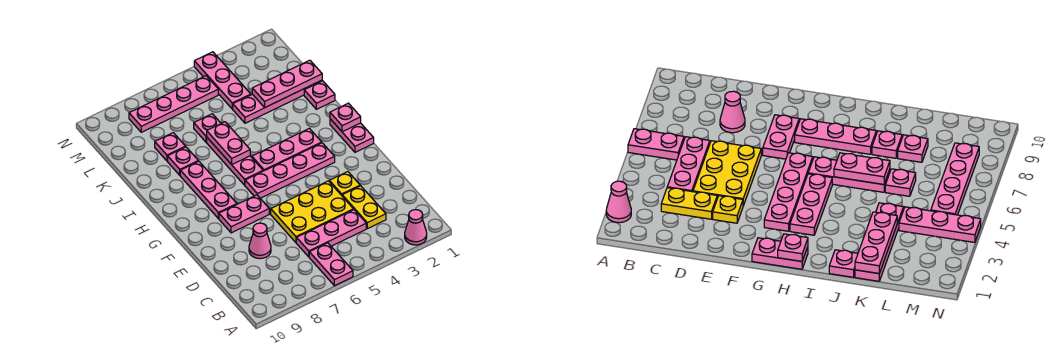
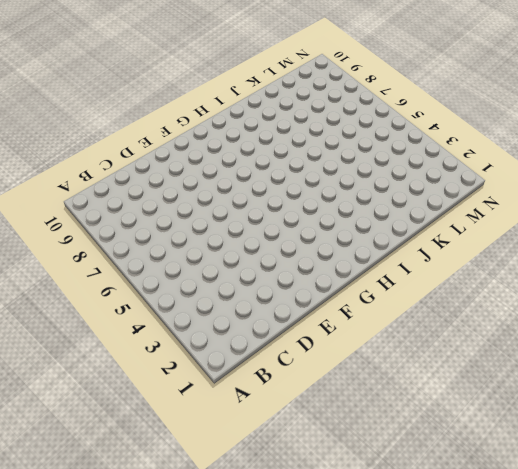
none -> pink cone A2 level 1
none -> pink plate A6:B6 level 1
none -> yellow plate C3:D3 level 1

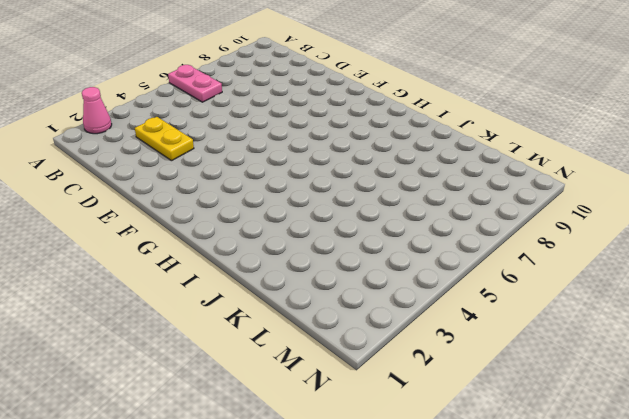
none -> pink plate C4:C6 level 1
none -> yellow plate D4:E6 level 1
none -> pink cone D8 level 1

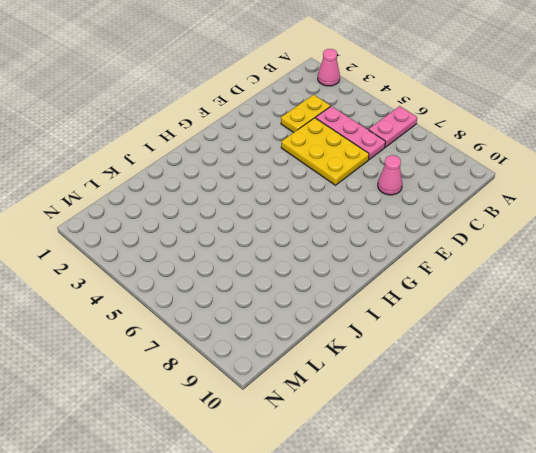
none -> yellow plate E3 level 1
none -> pink plate F7:F8 level 1
none -> pink plate G1:H1 level 1

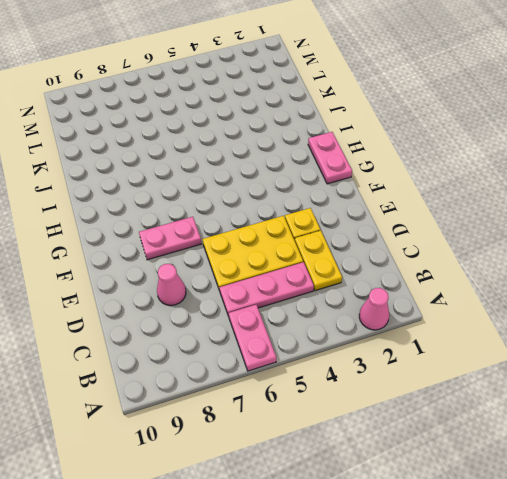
none -> pink plate G3:G6 level 1
none -> pink plate G8:I8 level 1
none -> pink plate H3:H5 level 1

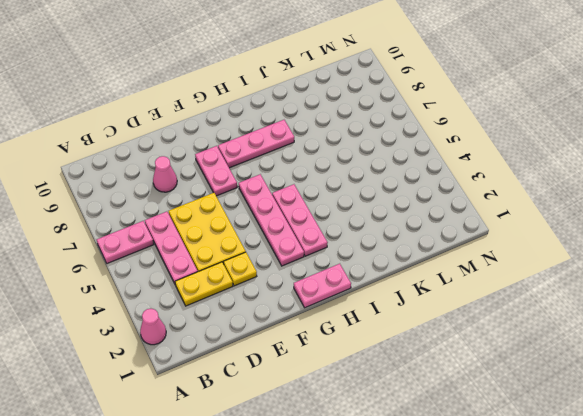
none -> pink plate H6:J6 level 1
none -> pink plate J1 level 1
none -> pink plate J8 level 1

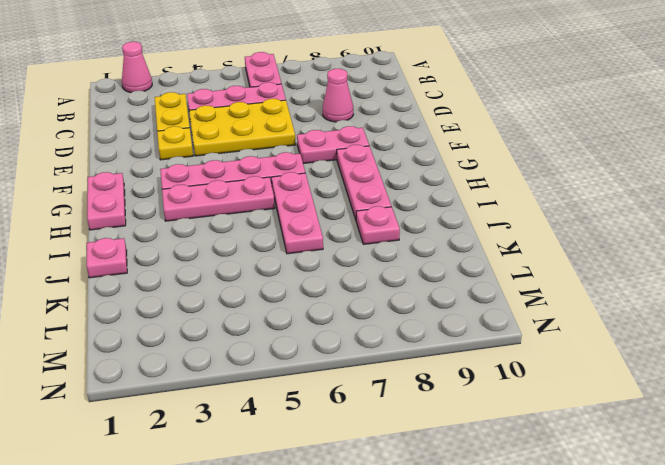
none -> pink plate K1:K4 level 1
none -> pink plate K6 level 1
none -> pink plate K8 level 1

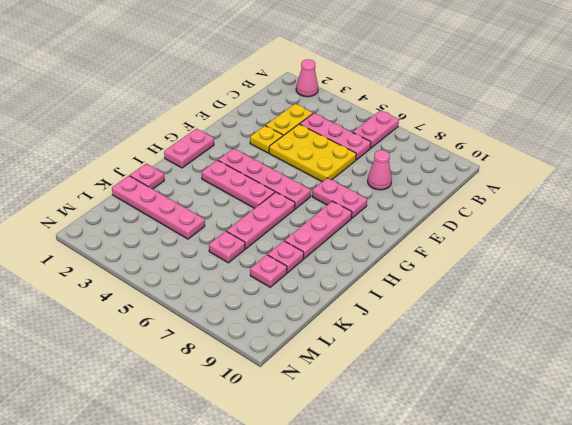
none -> pink plate L4:N4 level 1
none -> pink plate M5:M8 level 1
none -> pink plate H1 level 2

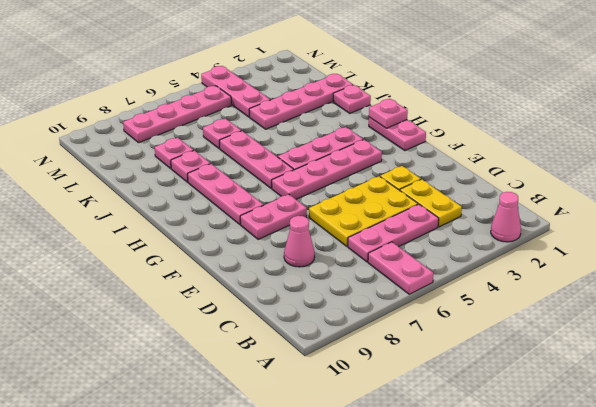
none -> pink plate I6:J6 level 2
none -> pink plate K1:K3 level 2

